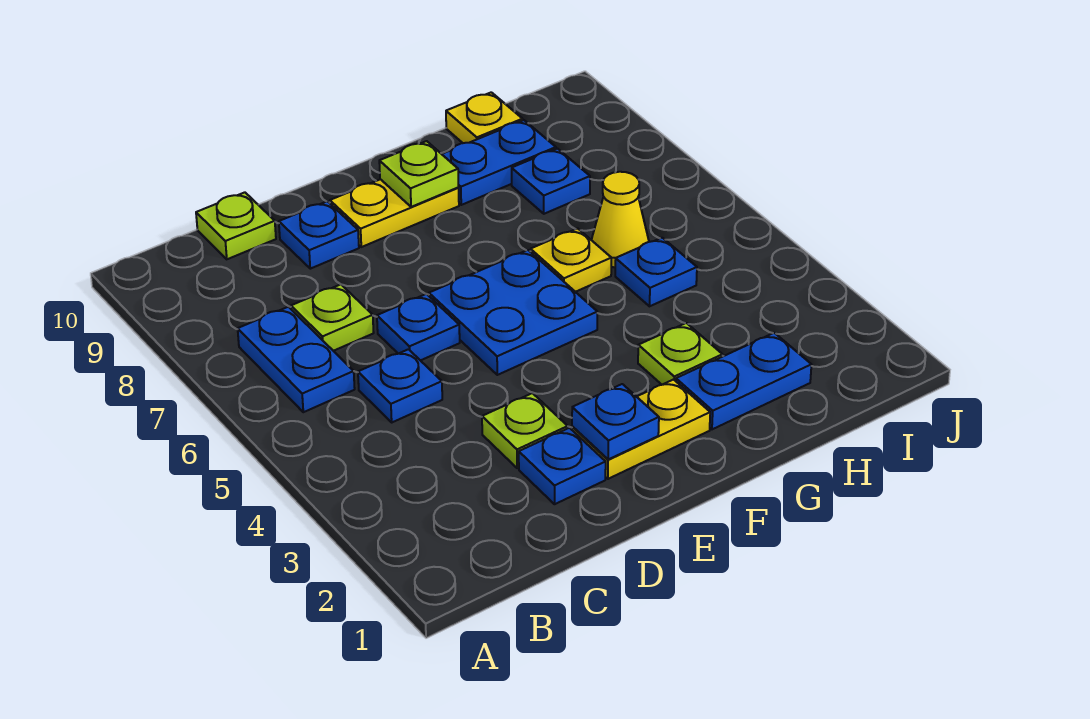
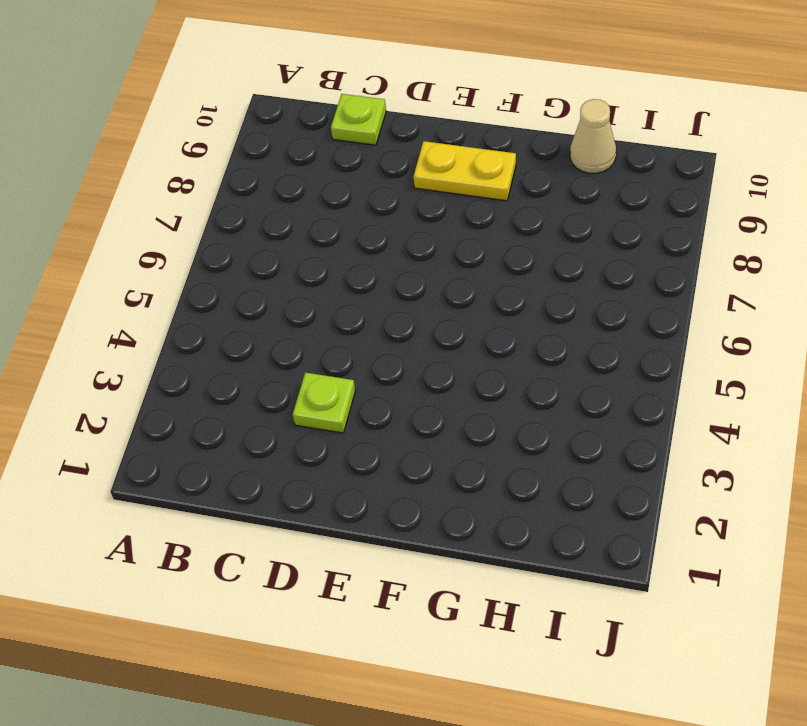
tan cone H10 level 1 -> yellow plate H10 level 1
none -> blue plate B6:B7 level 1
none -> blue plate C5 level 1
none -> lime plate C7 level 1

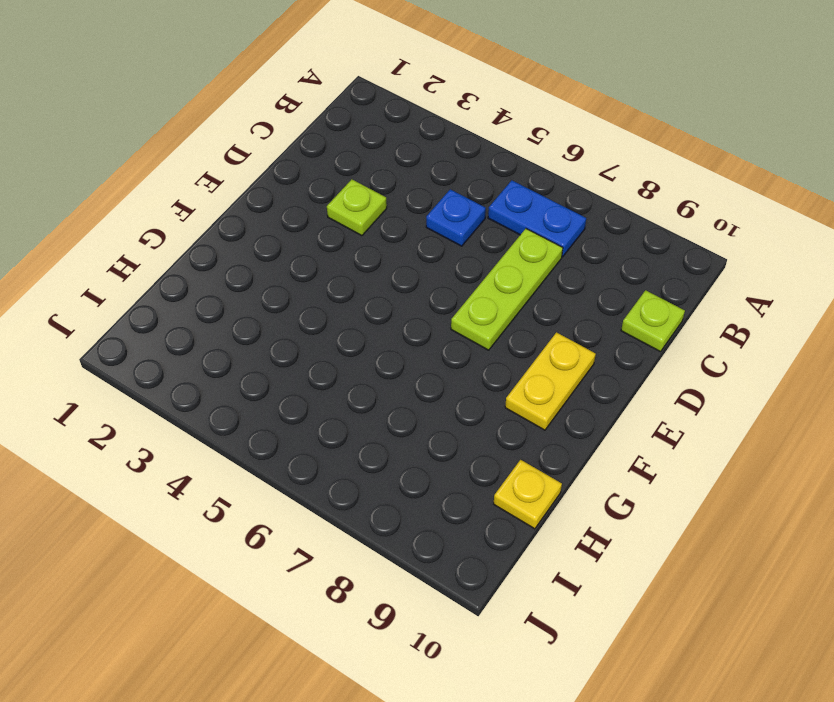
lime plate C7:E7 level 1 -> lime plate C7 level 1
none -> blue plate D2 level 1
none -> blue plate D6 level 1
none -> blue plate D9 level 1

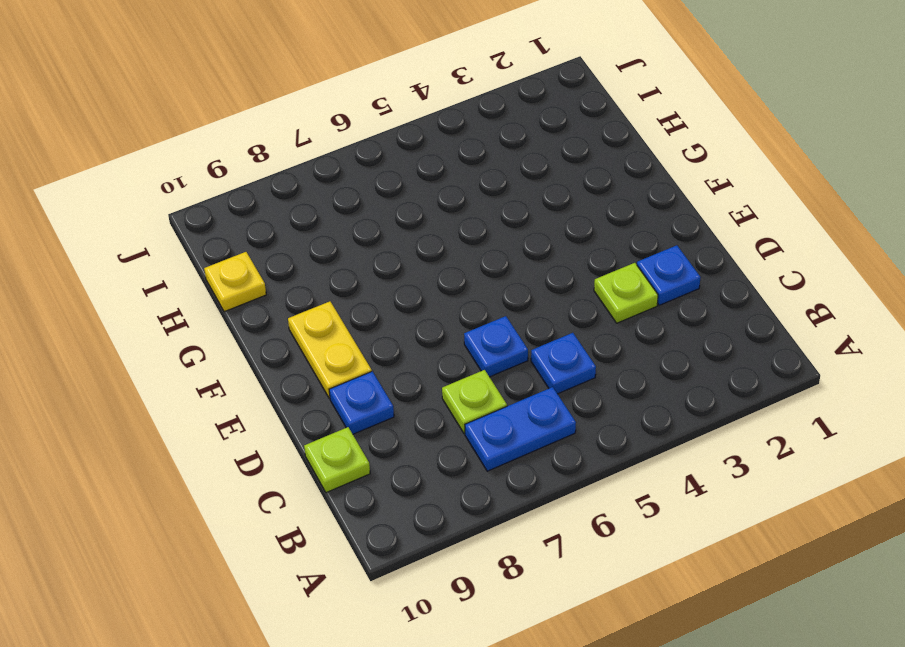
none -> yellow plate E2:F2 level 1
none -> blue plate E5:F6 level 1
none -> blue plate G2:H2 level 1

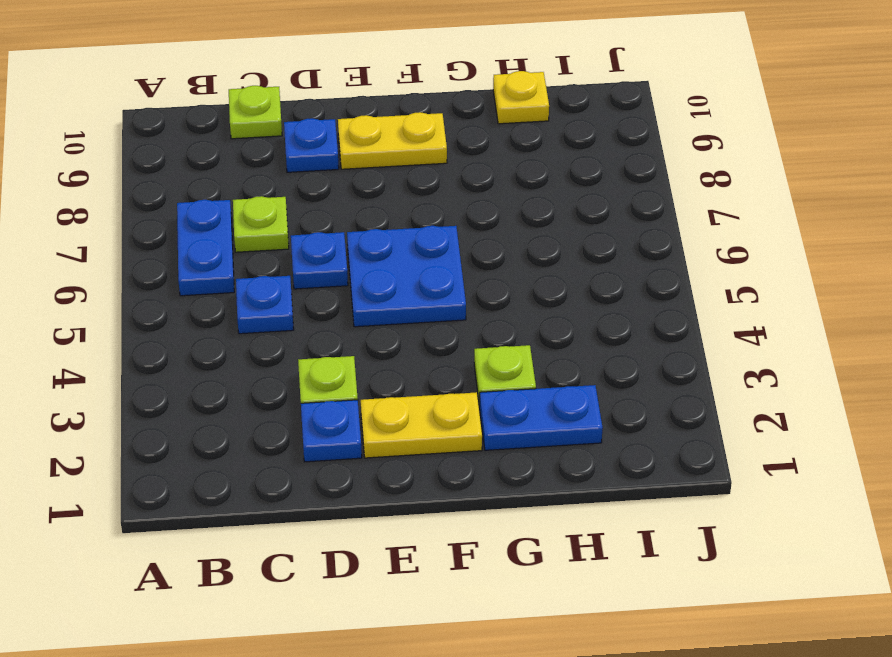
none -> yellow plate G6 level 1
none -> blue plate G9:H9 level 1
none -> blue plate H5 level 1

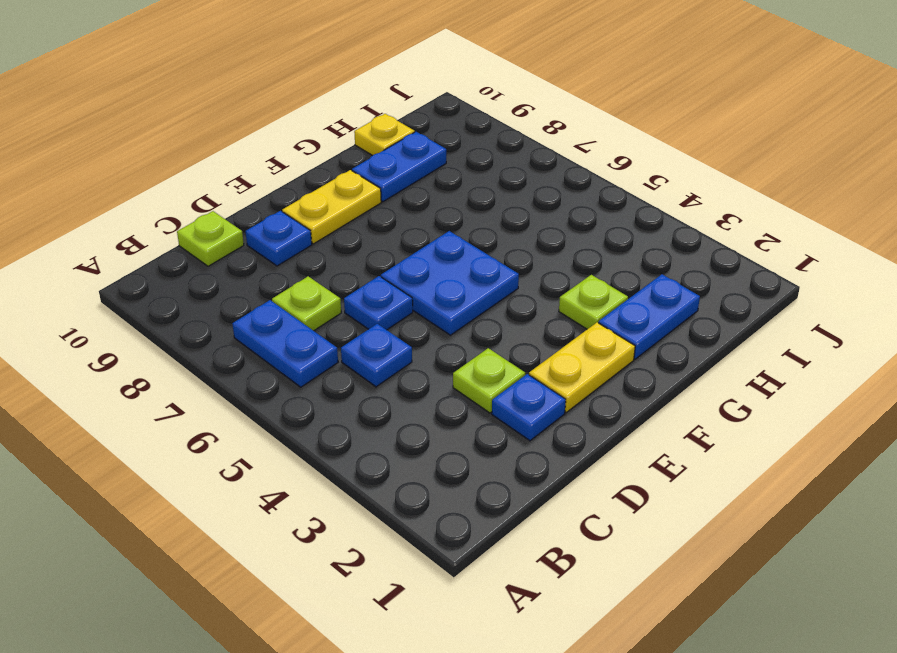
none -> yellow plate G6 level 1
none -> blue plate H5 level 1
none -> yellow cone H6 level 1

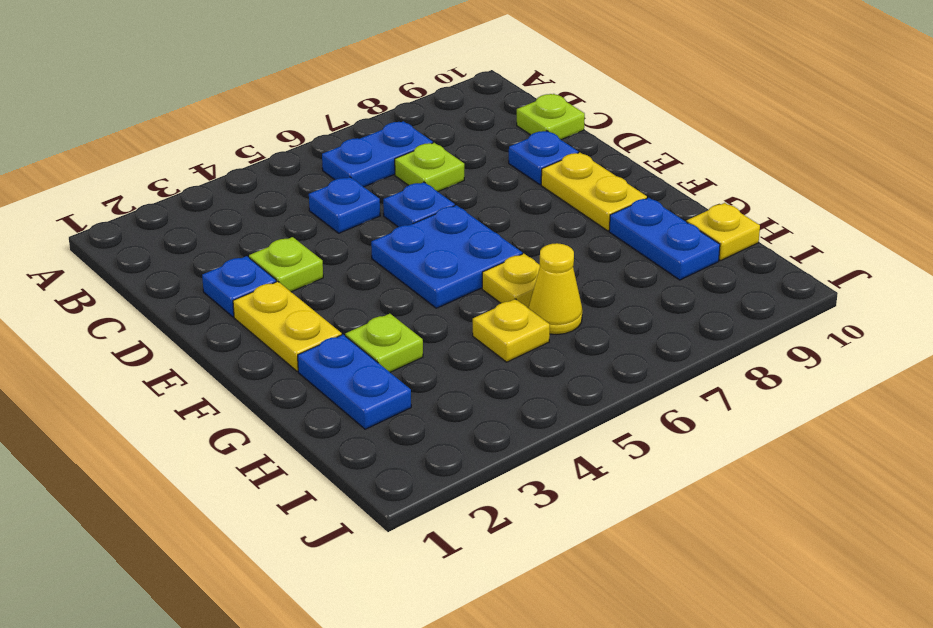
yellow plate H5 level 1 -> blue plate H5 level 1
none -> blue plate H8 level 1
none -> blue plate E2 level 2
none -> lime plate F9 level 2

